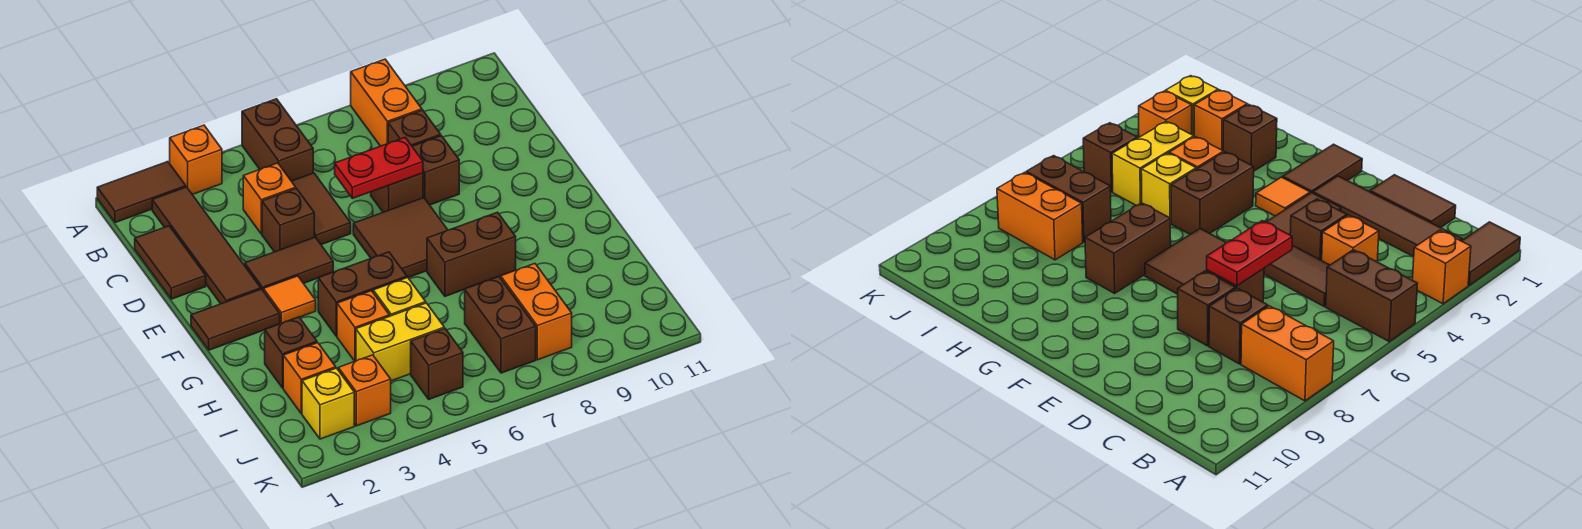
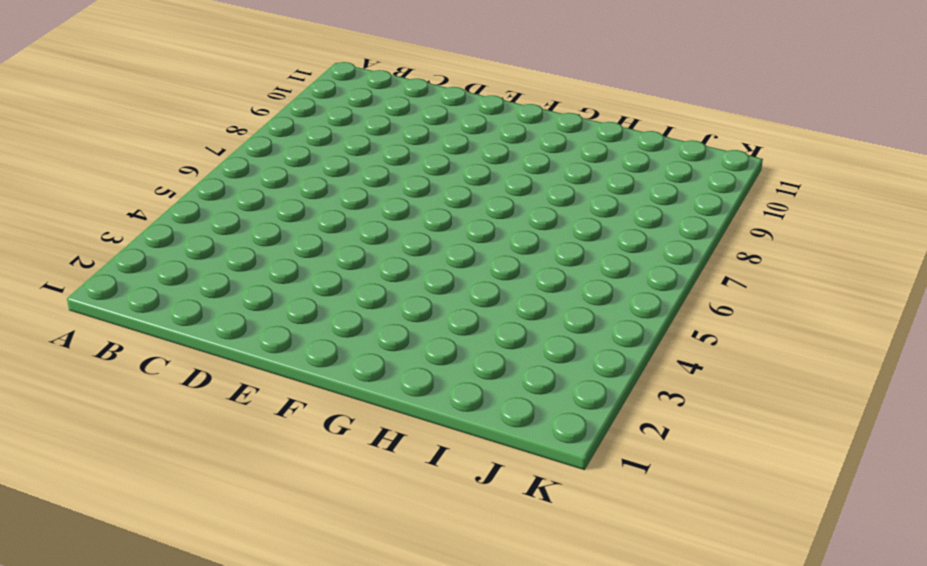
none -> brown tile A1:A2 level 1
none -> orange brick A3 level 1
none -> brown brick A5:B5 level 1

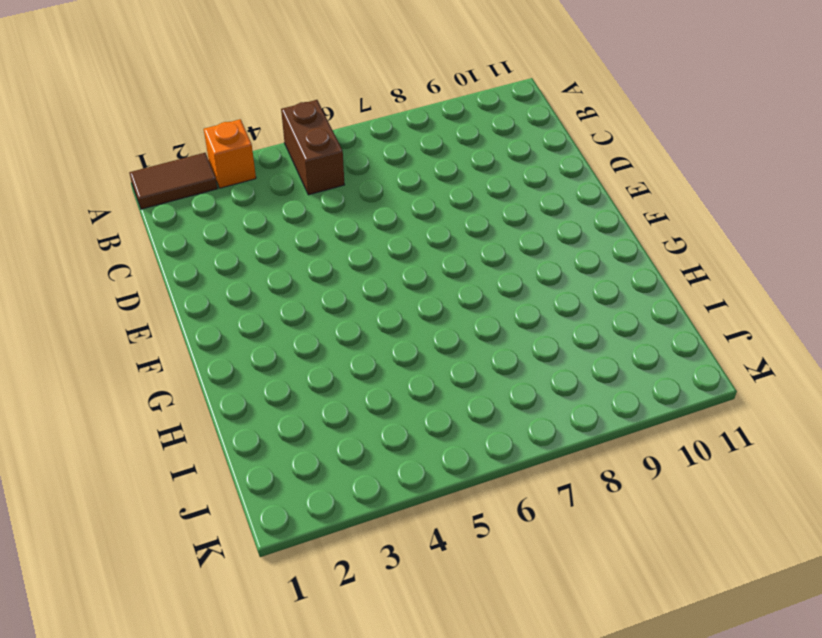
none -> orange brick A8:B8 level 1
none -> brown tile B2:E2 level 1
none -> brown tile C1:D1 level 1

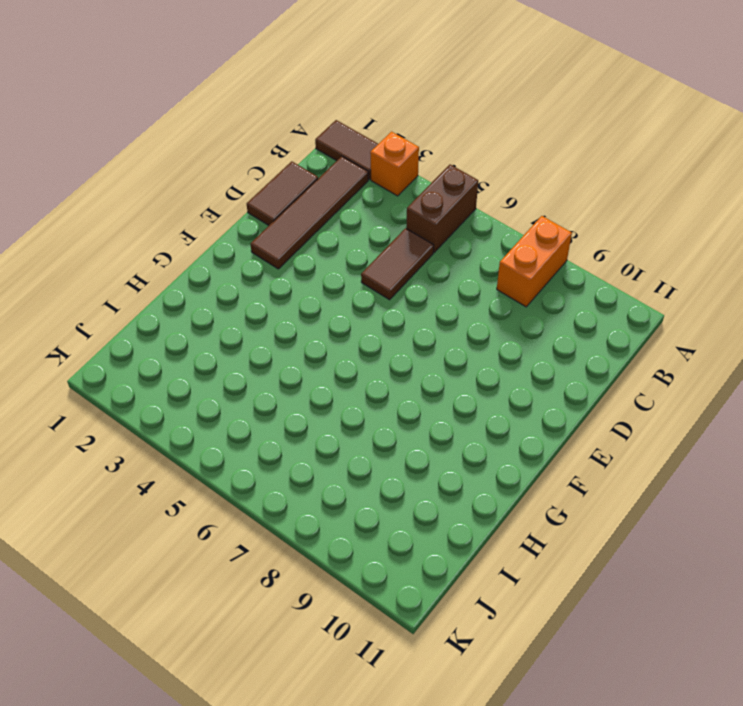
none -> orange brick C4 level 1
none -> brown brick C8 level 1
none -> brown brick D4 level 1

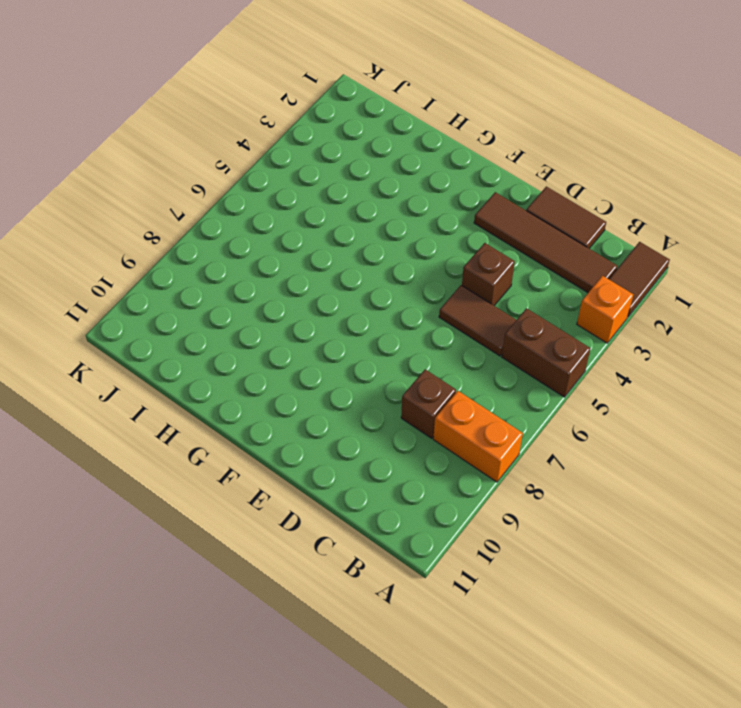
none -> orange brick C4 level 1
none -> brown brick D7 level 1
none -> brown brick D8 level 1

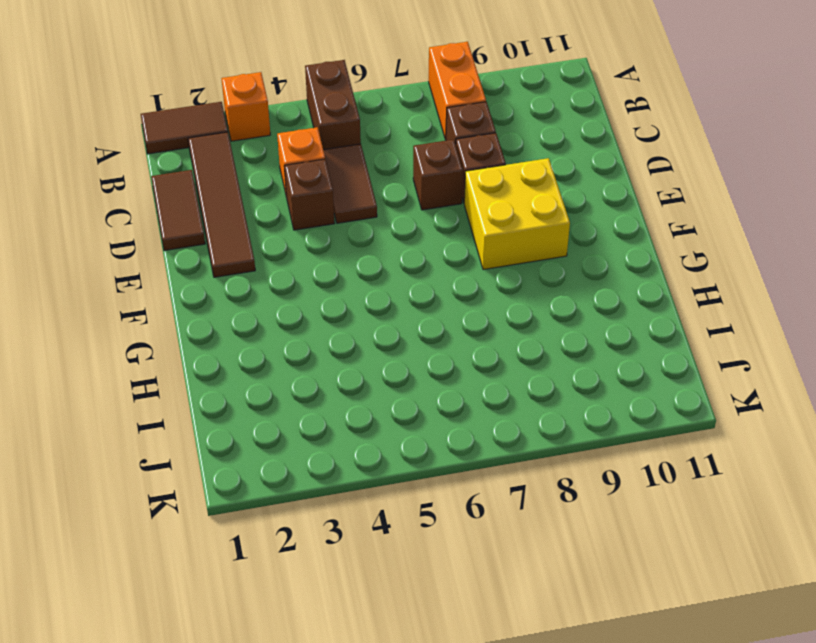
yellow brick E8:F9 level 1 -> none
none -> brown tile E3:E4 level 1
none -> brown tile E6:F7 level 1
none -> brown tile F1:F2 level 1

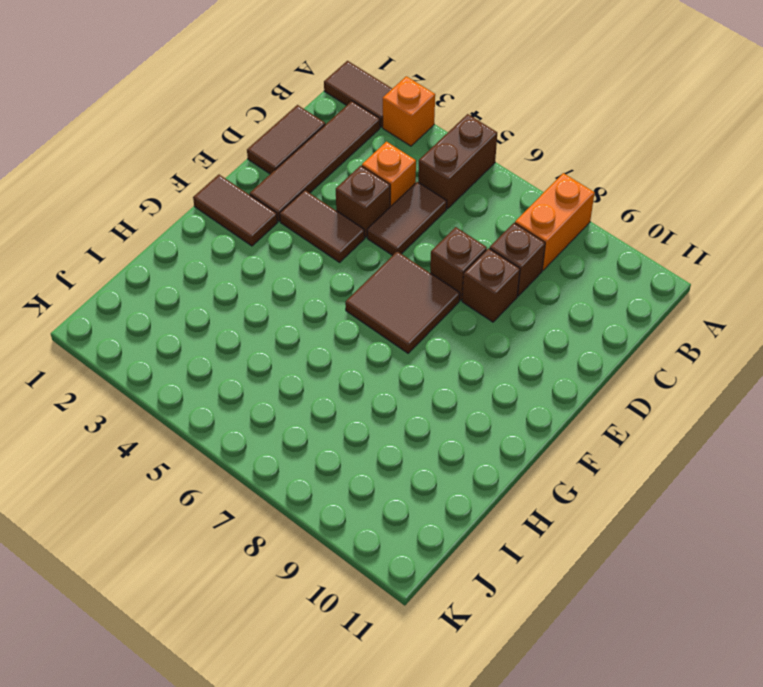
none -> orange tile F3 level 1
none -> brown brick G4:G5 level 1
none -> brown brick G7:G8 level 1

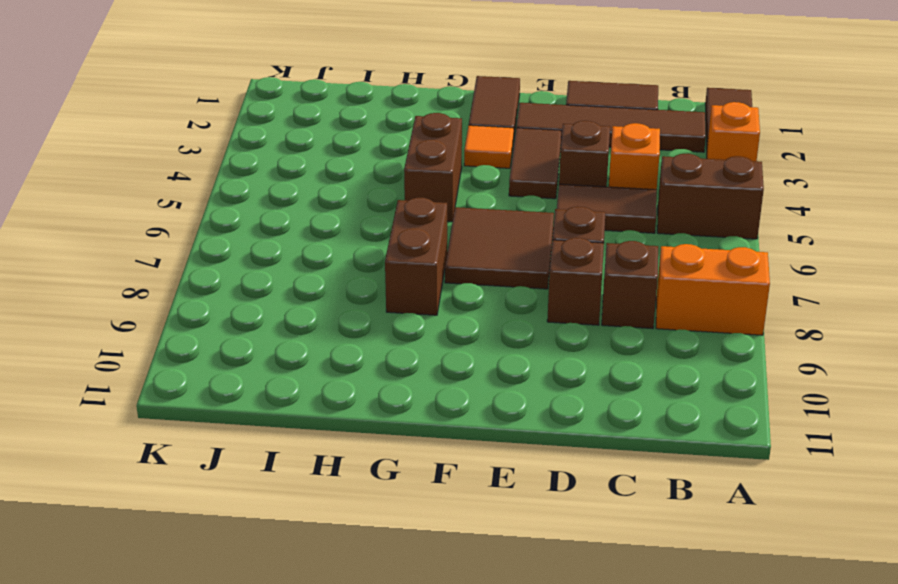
none -> brown brick H2 level 1
none -> orange brick H4 level 1
none -> yellow brick H5 level 1

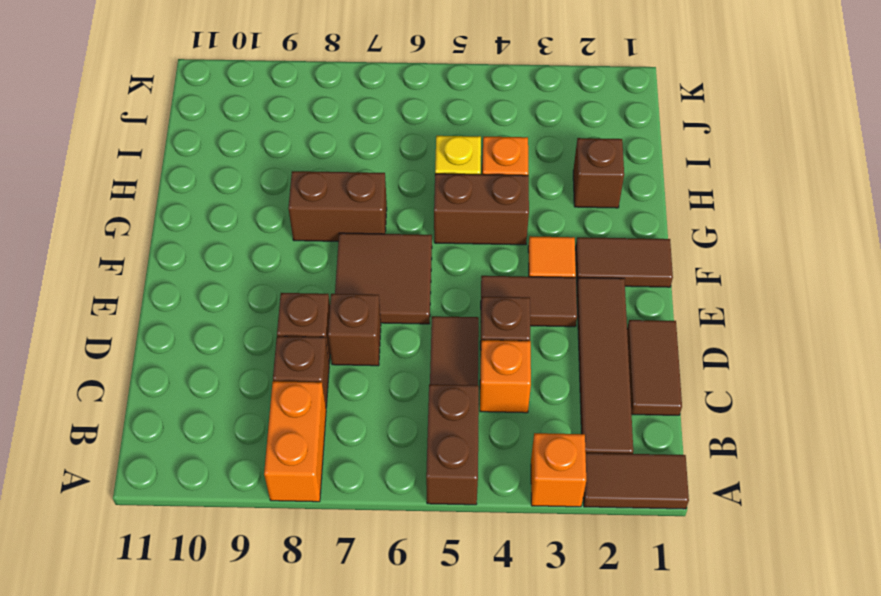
none -> orange brick I2 level 1
none -> yellow brick I4:I5 level 1
none -> brown brick I7:J7 level 1

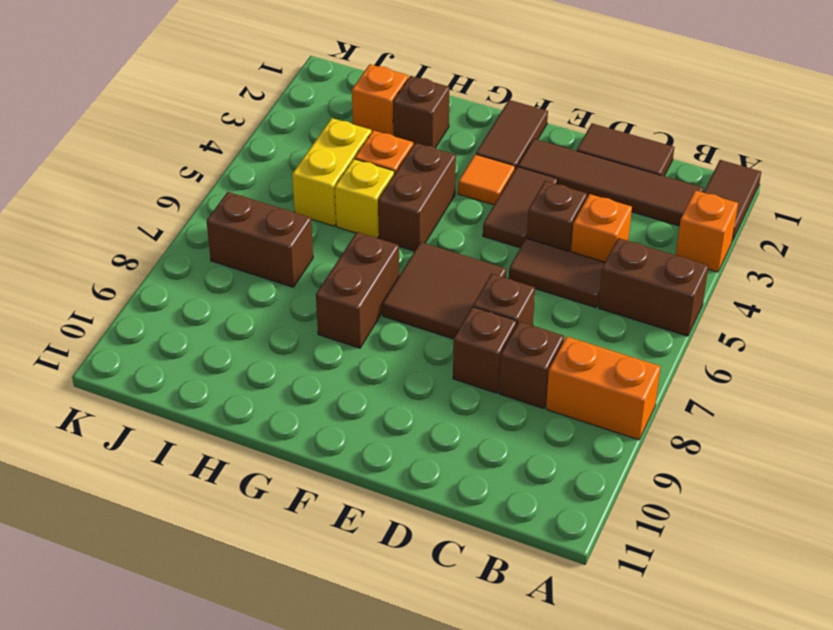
none -> orange brick I8:J8 level 1
none -> yellow brick J2 level 1
none -> orange brick J3 level 1

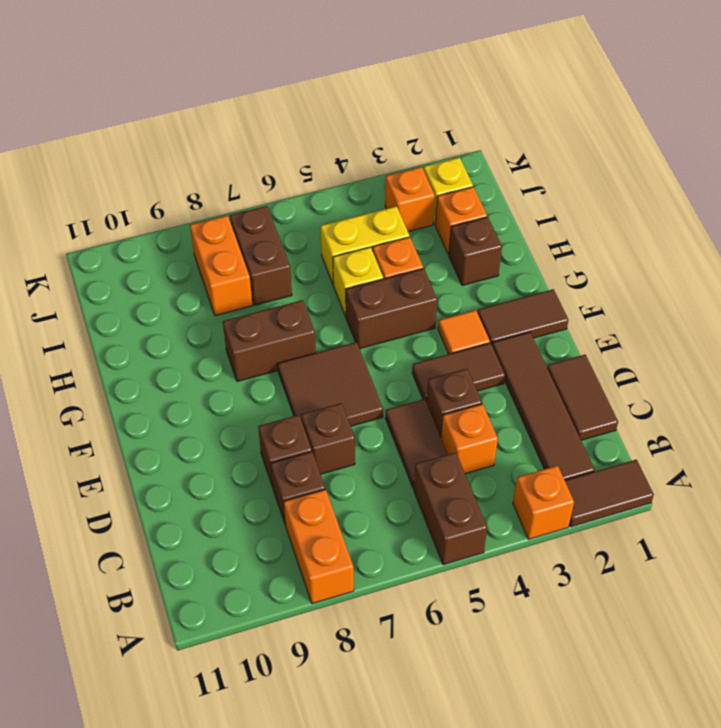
none -> brown brick J5 level 1
none -> red plate D6:D7 level 2

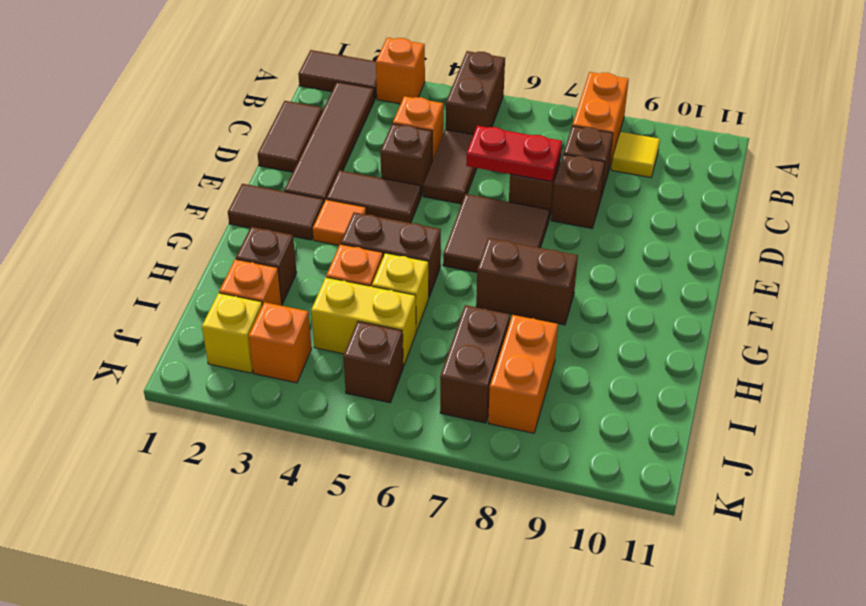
yellow tile B9 level 1 -> none

